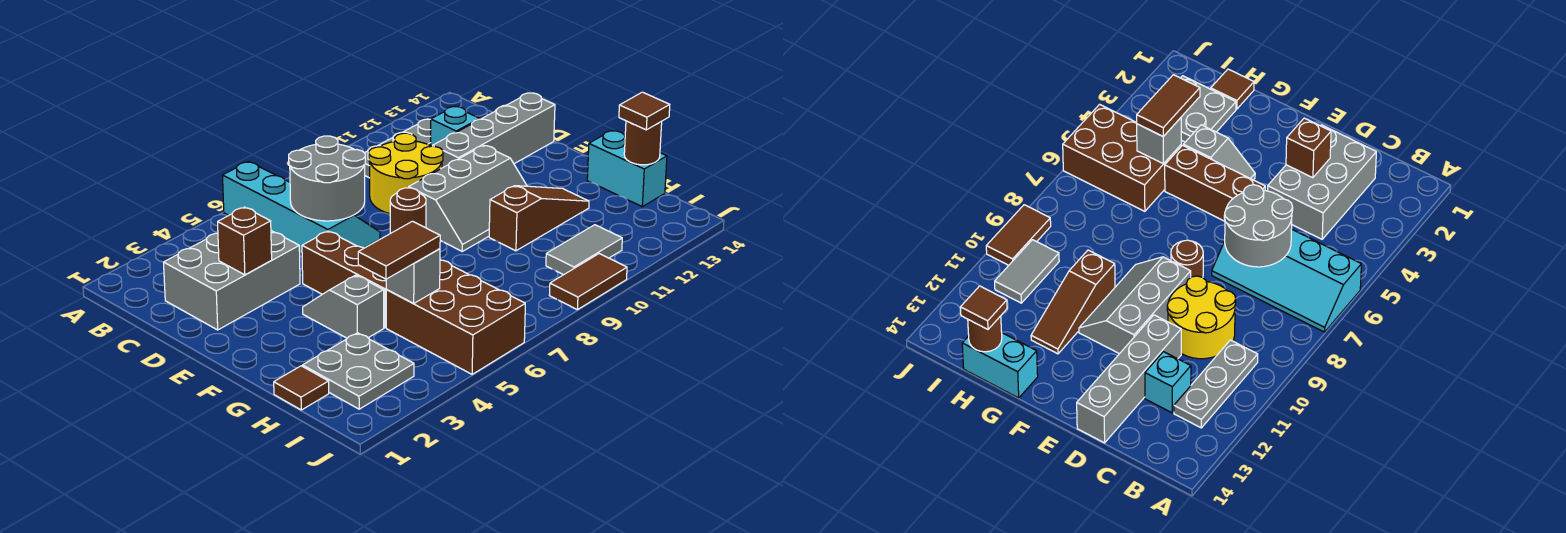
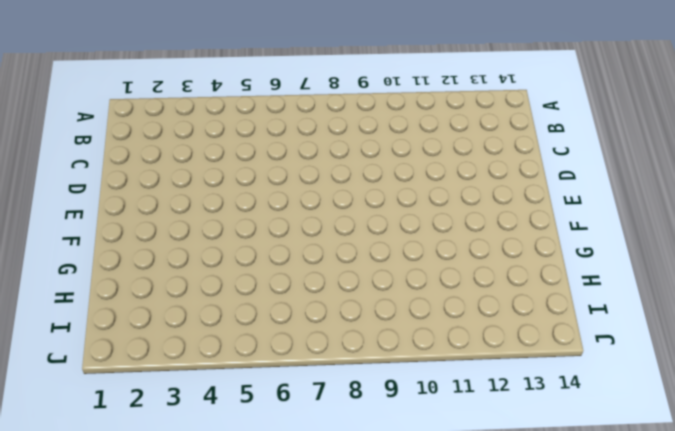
none -> cyan slope A6:D7 level 1 top 6
none -> grey plate B10:B12 level 1
none -> grey brick C2:D4 level 1

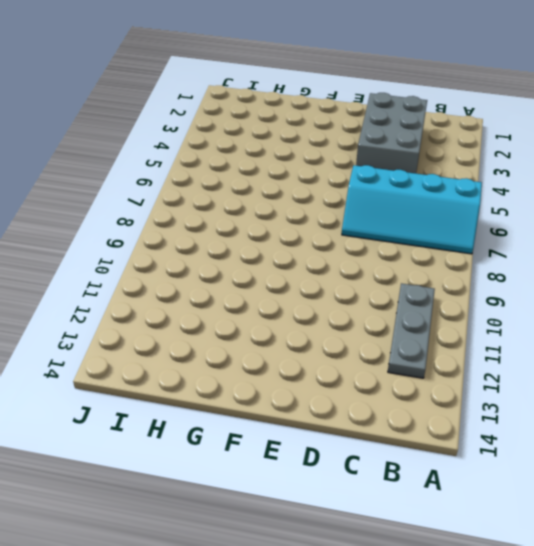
none -> yellow round brick C9:D10 level 1
none -> cyan brick C12 level 1
none -> grey brick D11:D14 level 1

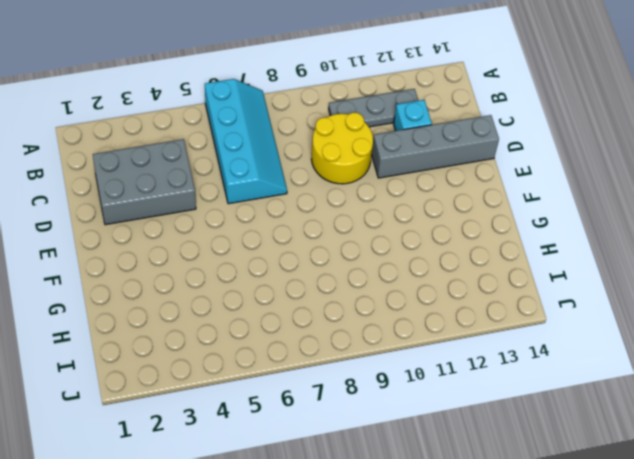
none -> brown brick E5:G5 level 1
none -> brown round brick E8 level 1
none -> grey slope E9:F11 level 1 top E

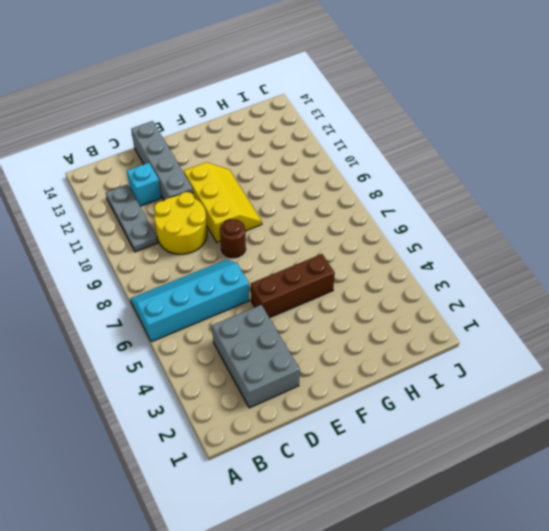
yellow slope E9:F11 level 1 top E -> grey slope E9:F11 level 1 top E
none -> grey slope F4:G4 level 1 top G
none -> brown slope G10:G12 level 1 top 10
none -> cyan brick G14:H14 level 1

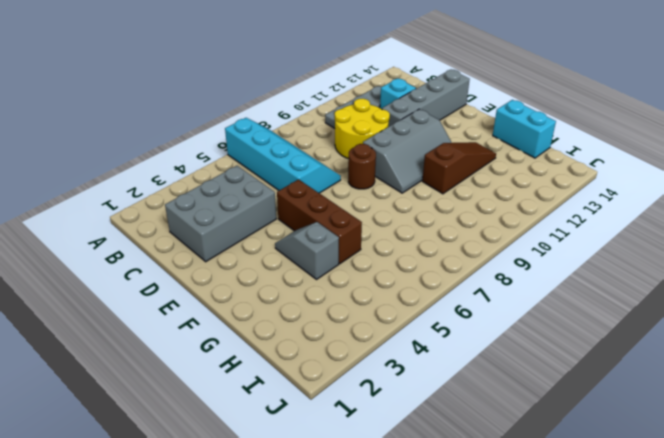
none -> brown tile H1 level 1
none -> grey plate H2:I3 level 1
none -> brown brick H5:J6 level 1

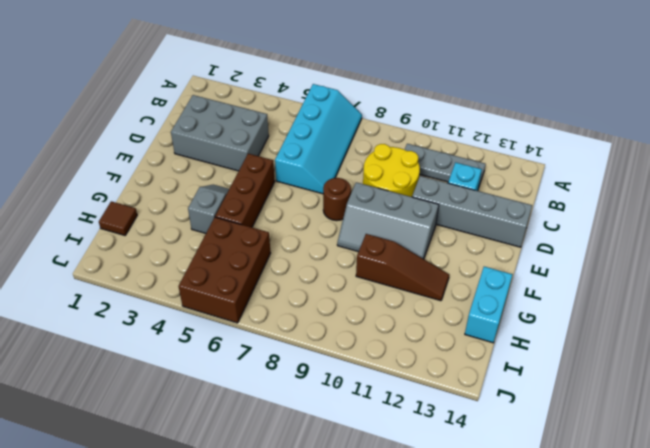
none -> grey plate H2:I3 level 1
none -> grey tile I10:I11 level 1
none -> brown tile J9:J10 level 1

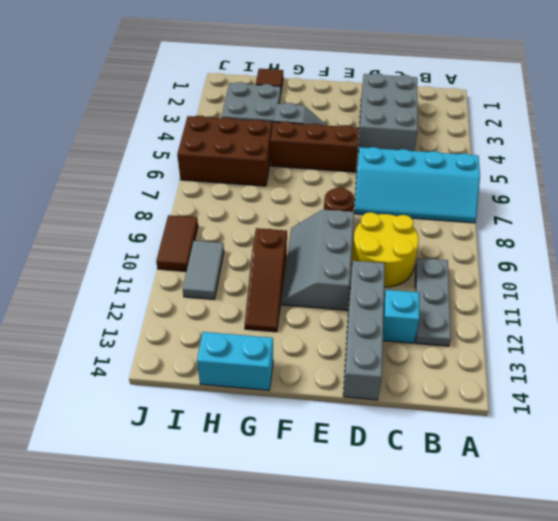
none -> grey round brick C6:D7 level 2
none -> brown brick D3 level 2
none -> grey brick H5 level 2

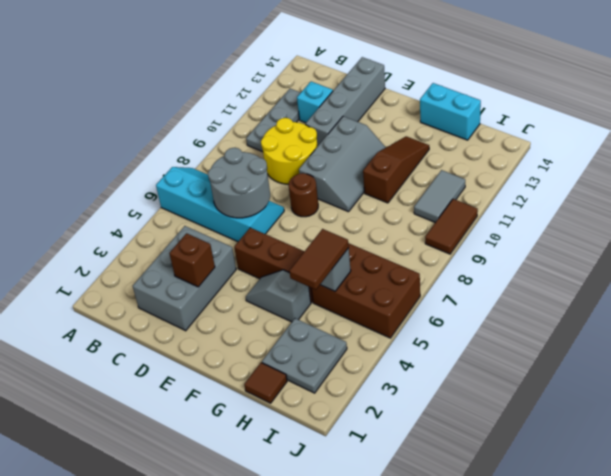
none -> brown round brick H14 level 2
none -> brown tile H14 level 3

